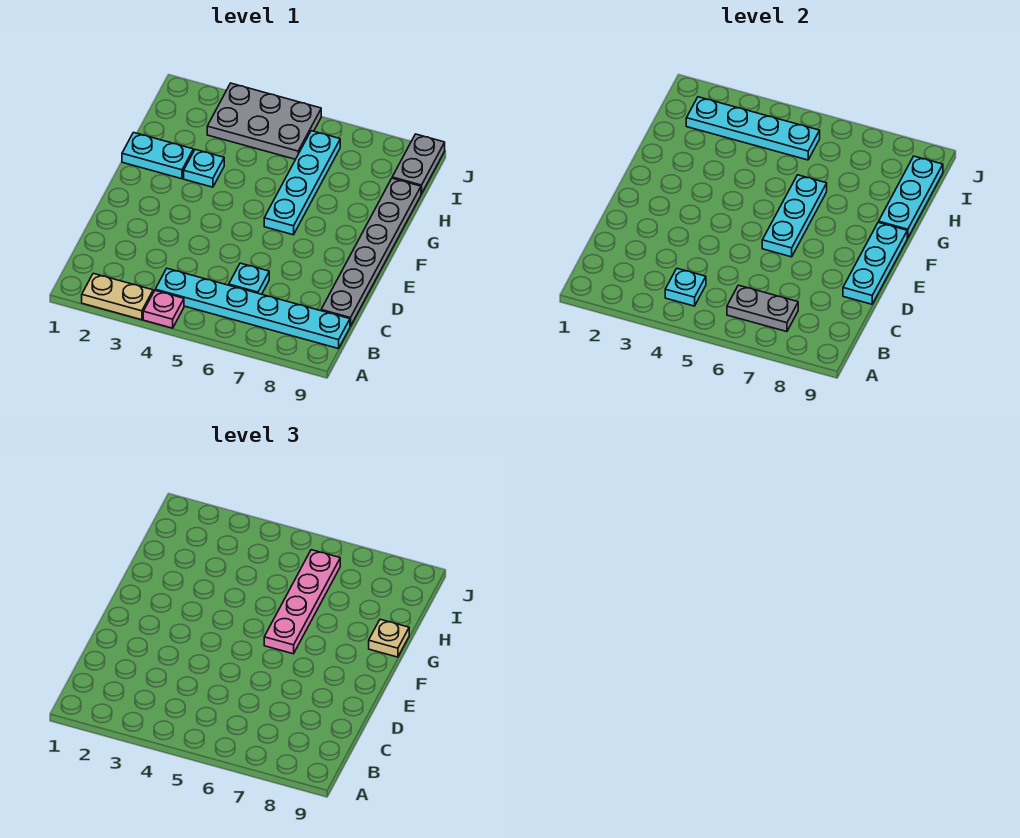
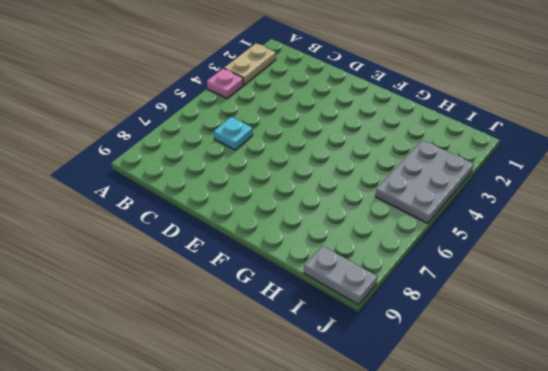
none -> cyan plate B4:B9 level 1
none -> grey plate C9:H9 level 1
none -> cyan plate F6:I6 level 1

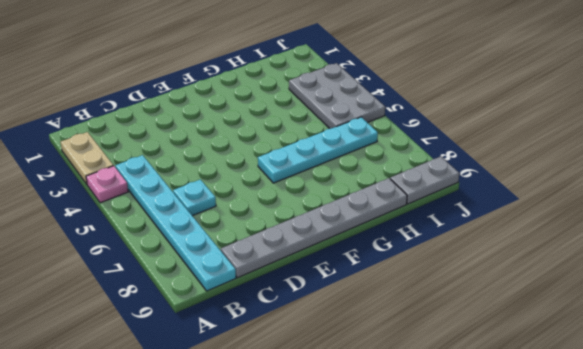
none -> cyan plate G1:G2 level 1
none -> cyan plate G3 level 1
none -> cyan plate B4 level 2

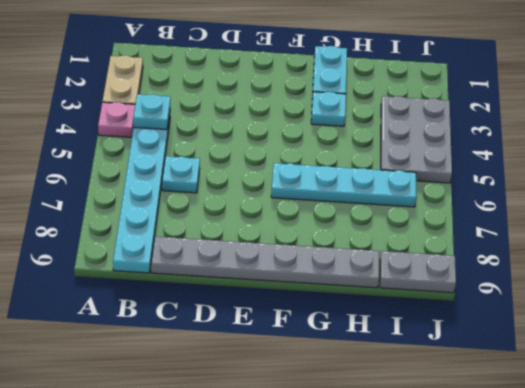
none -> grey plate B6:B7 level 2
none -> cyan plate D9:F9 level 2
none -> cyan plate E6:G6 level 2

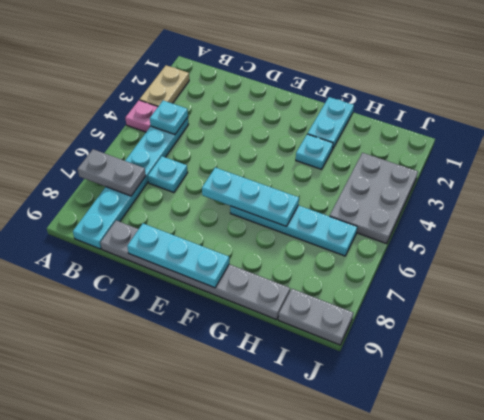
grey plate A7:B7 level 2 -> grey plate B6:B7 level 2
none -> cyan plate G9:I9 level 2
none -> cyan plate I2:I5 level 2
none -> pink plate F6:I6 level 3

